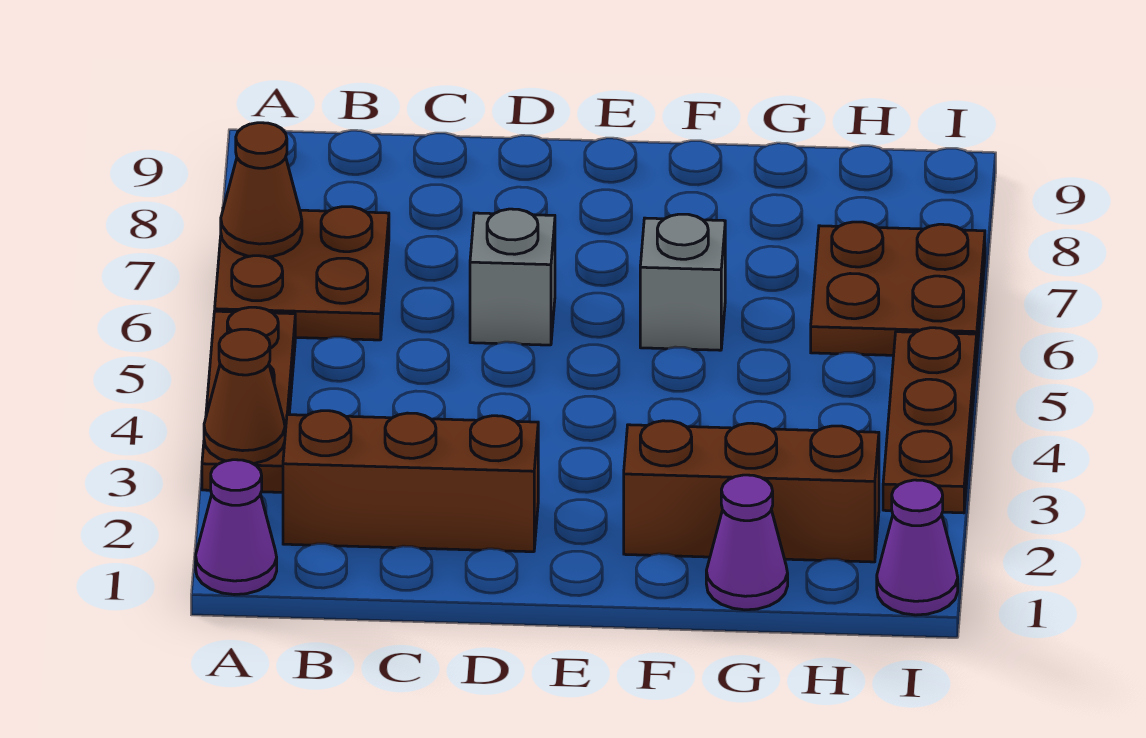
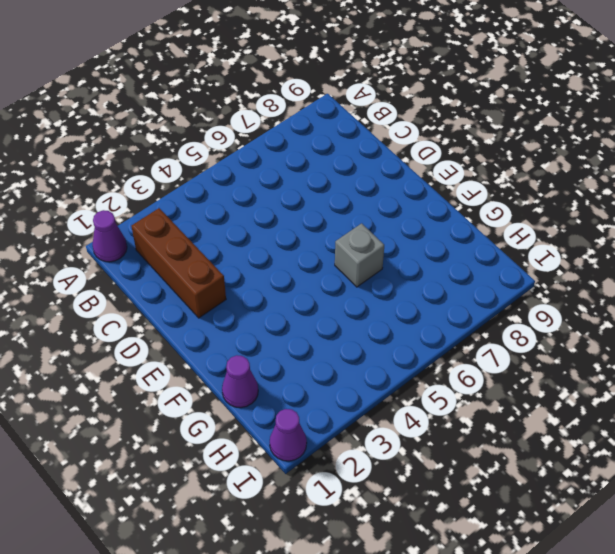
none -> brown plate A3:A5 level 1
none -> brown plate A6:B7 level 1
none -> grey brick D6 level 1

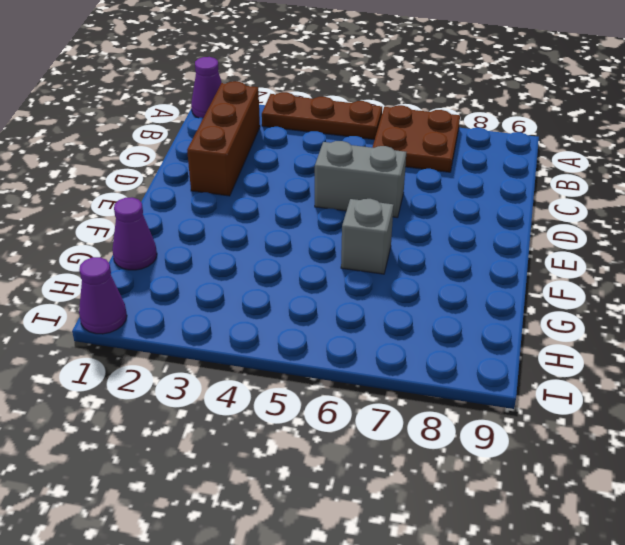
grey brick D5:D6 level 1 -> grey brick D6 level 1
none -> brown brick F2:H2 level 1
none -> brown plate H6:I7 level 1
none -> brown plate I3:I5 level 1

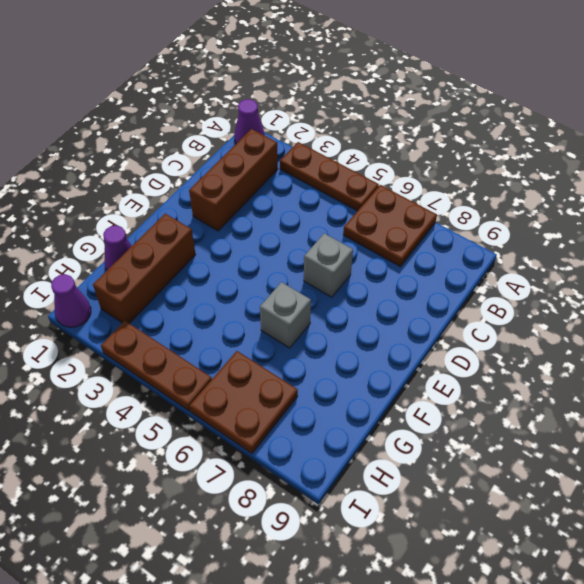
none -> brown cone A3 level 2
none -> brown cone A7 level 2

